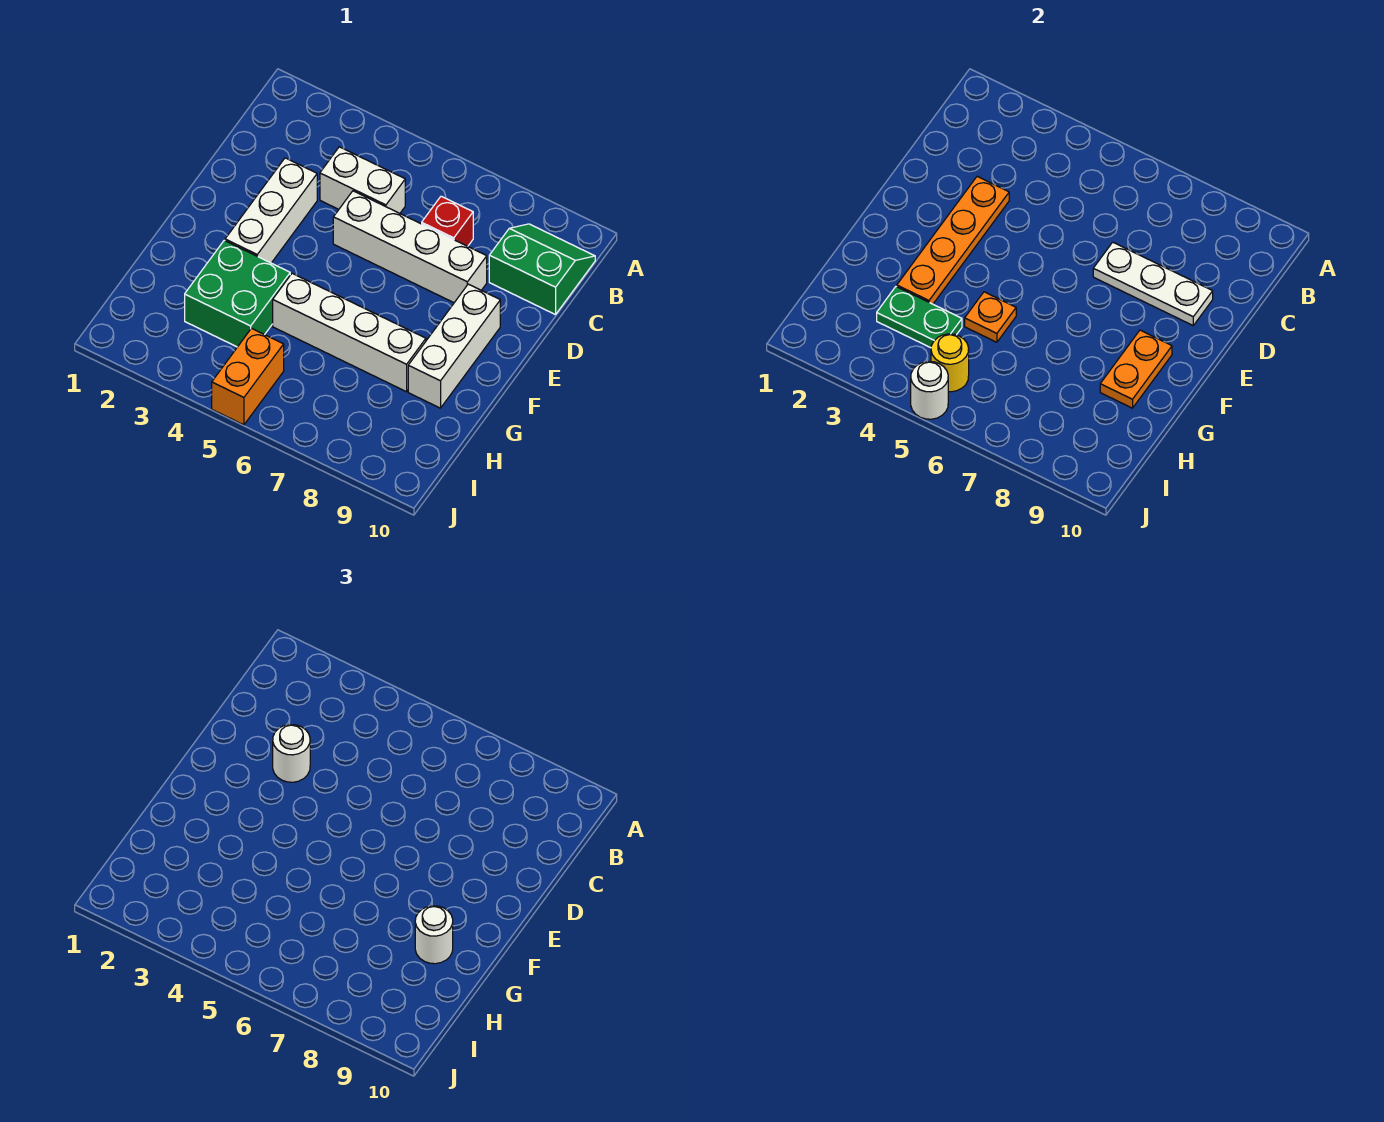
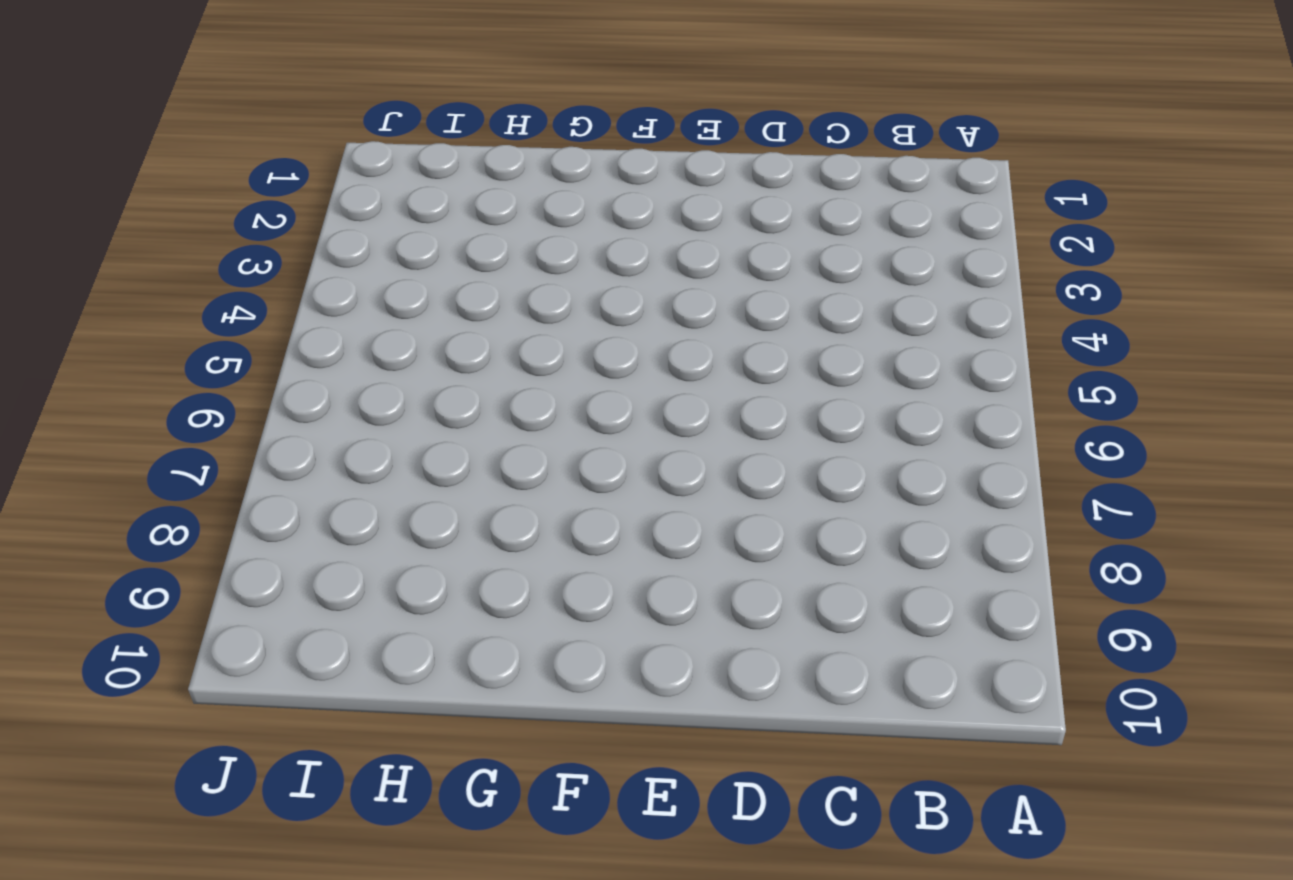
none -> green slope B9:C10 level 1 top C
none -> white brick C4:C5 level 1
none -> red brick C7 level 1

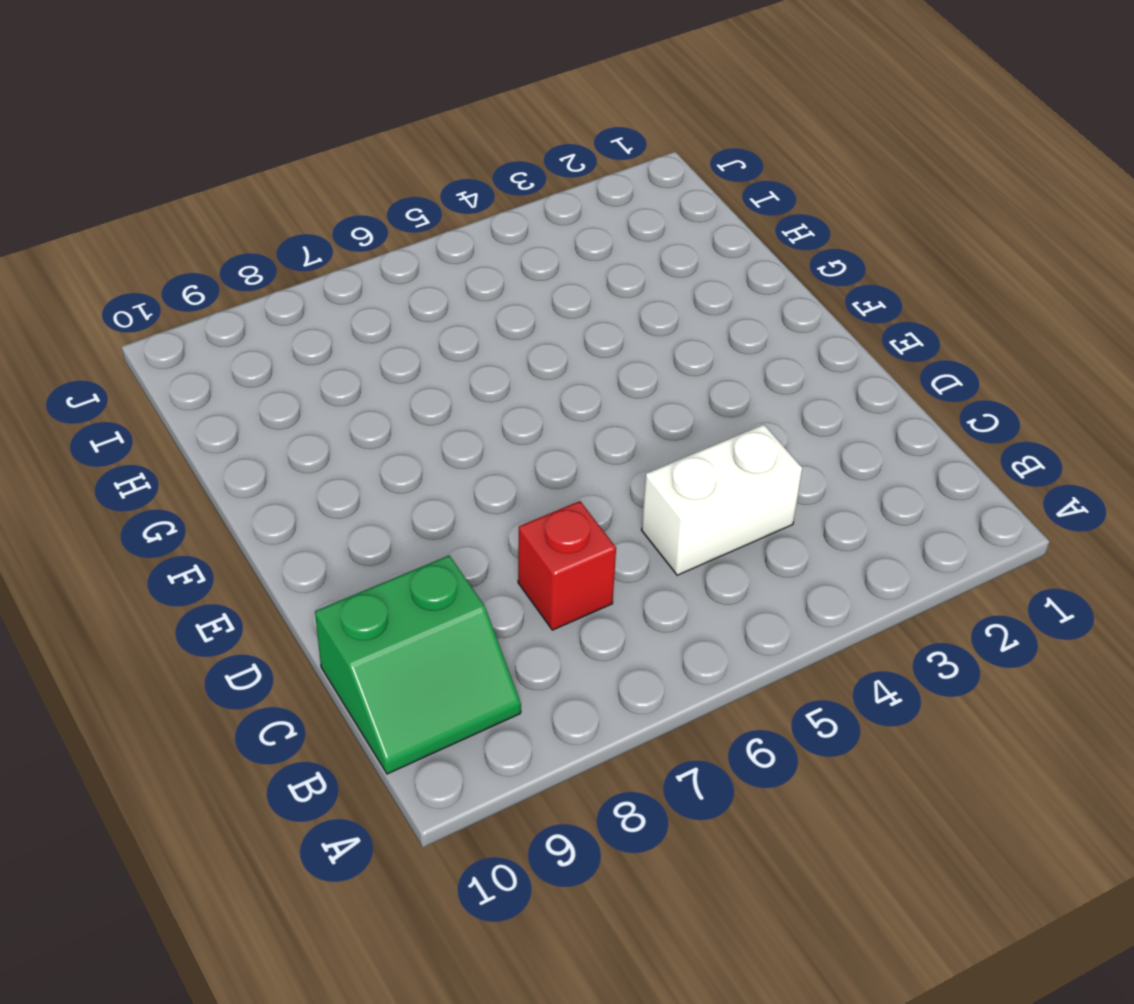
none -> white brick D3:F3 level 1
none -> white brick D5:D8 level 1
none -> white brick E9:G9 level 1

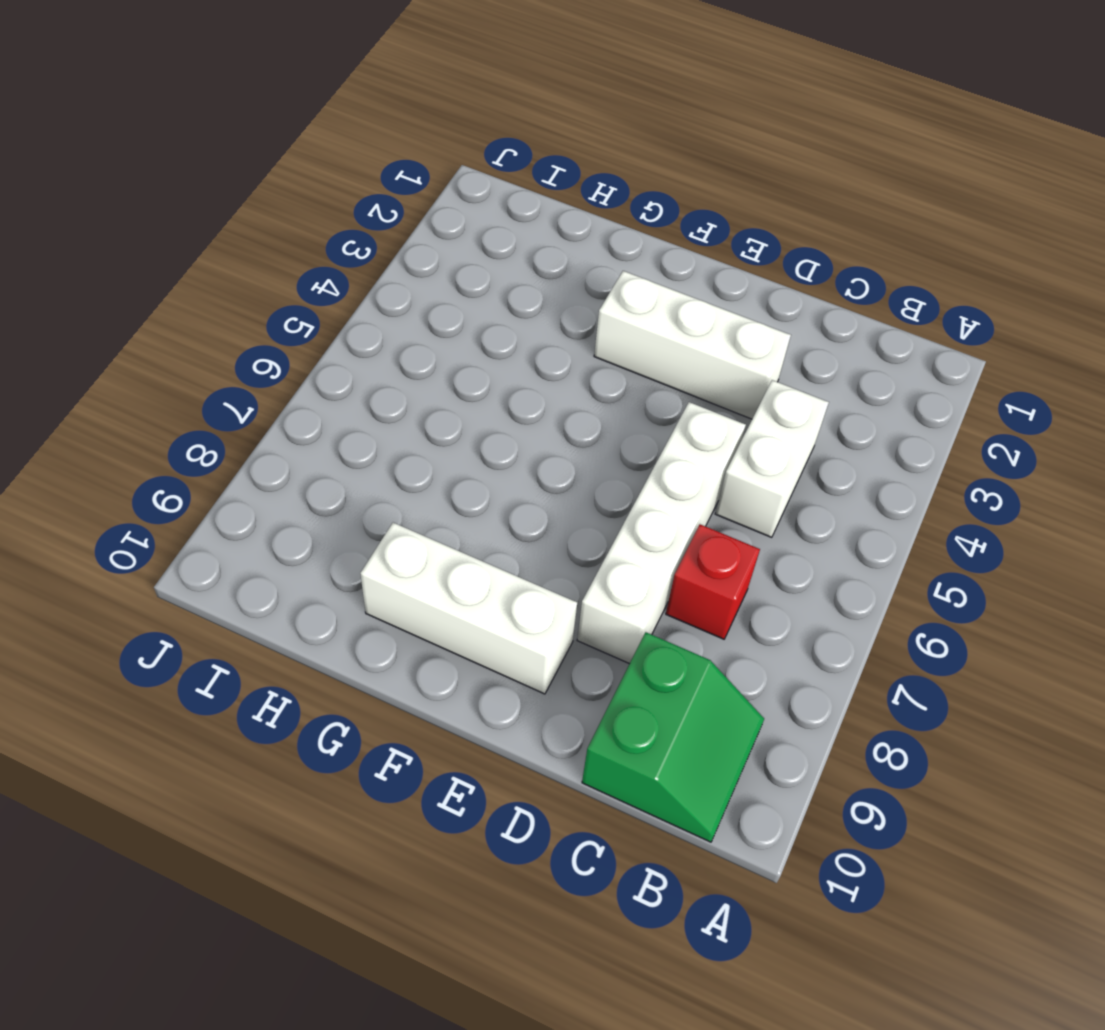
none -> green brick G3:H4 level 1
none -> white brick G5:G8 level 1
none -> orange brick I5:J5 level 1

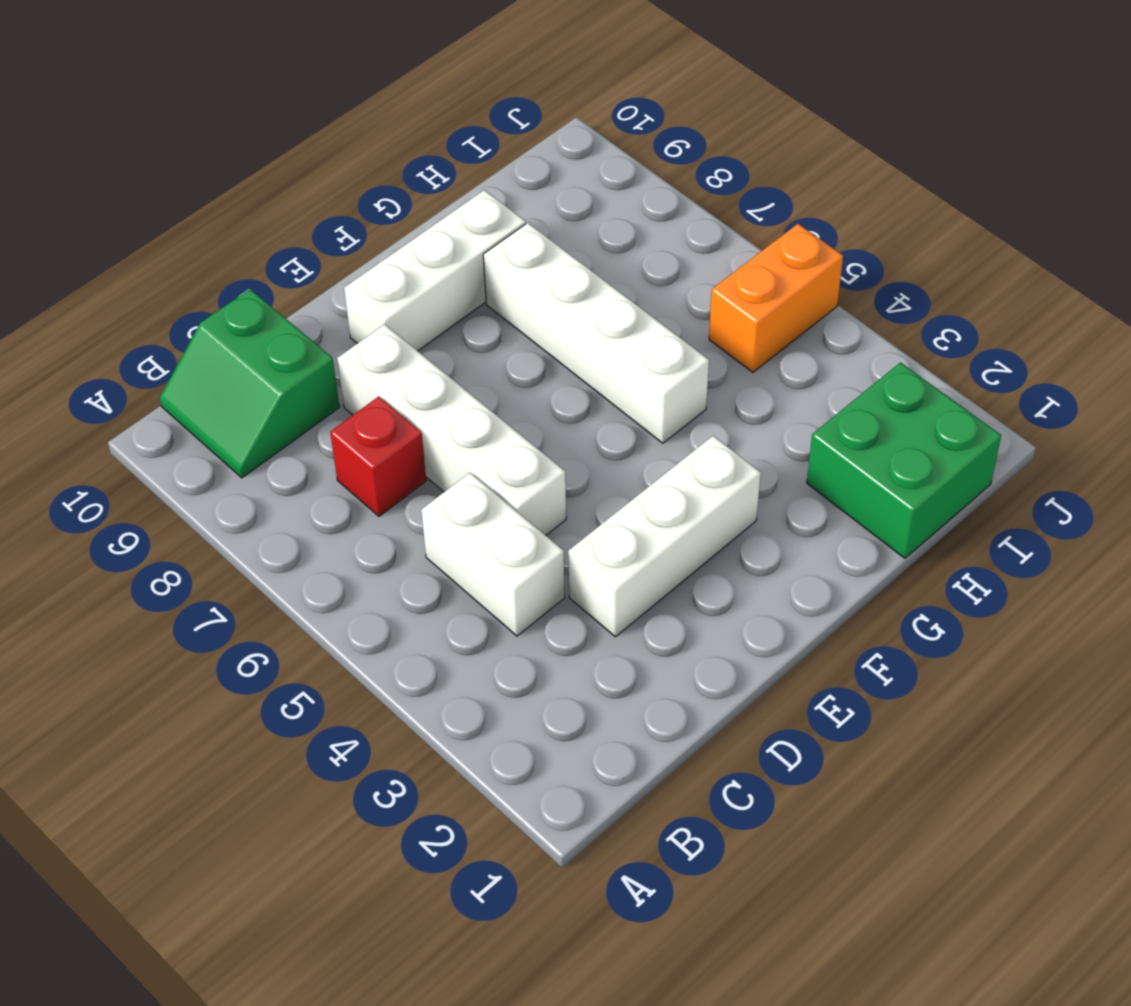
green brick H1:I2 level 1 -> green brick G3:H4 level 1
none -> orange plate D3:G3 level 2
none -> white plate D7:D9 level 2
none -> orange plate F9:G9 level 2

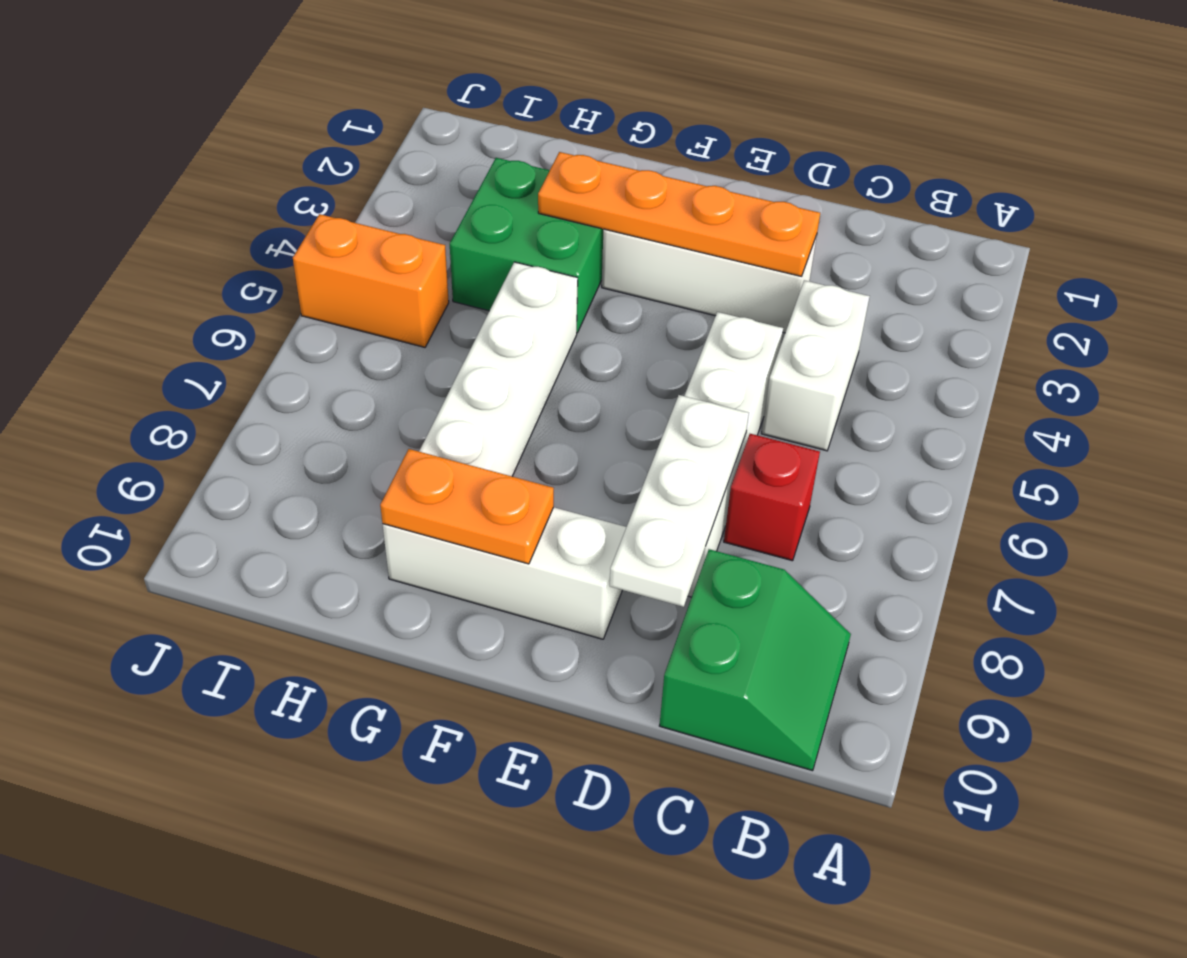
none -> orange plate G5 level 2
none -> green plate H3:H4 level 2
none -> yellow round brick I5 level 2

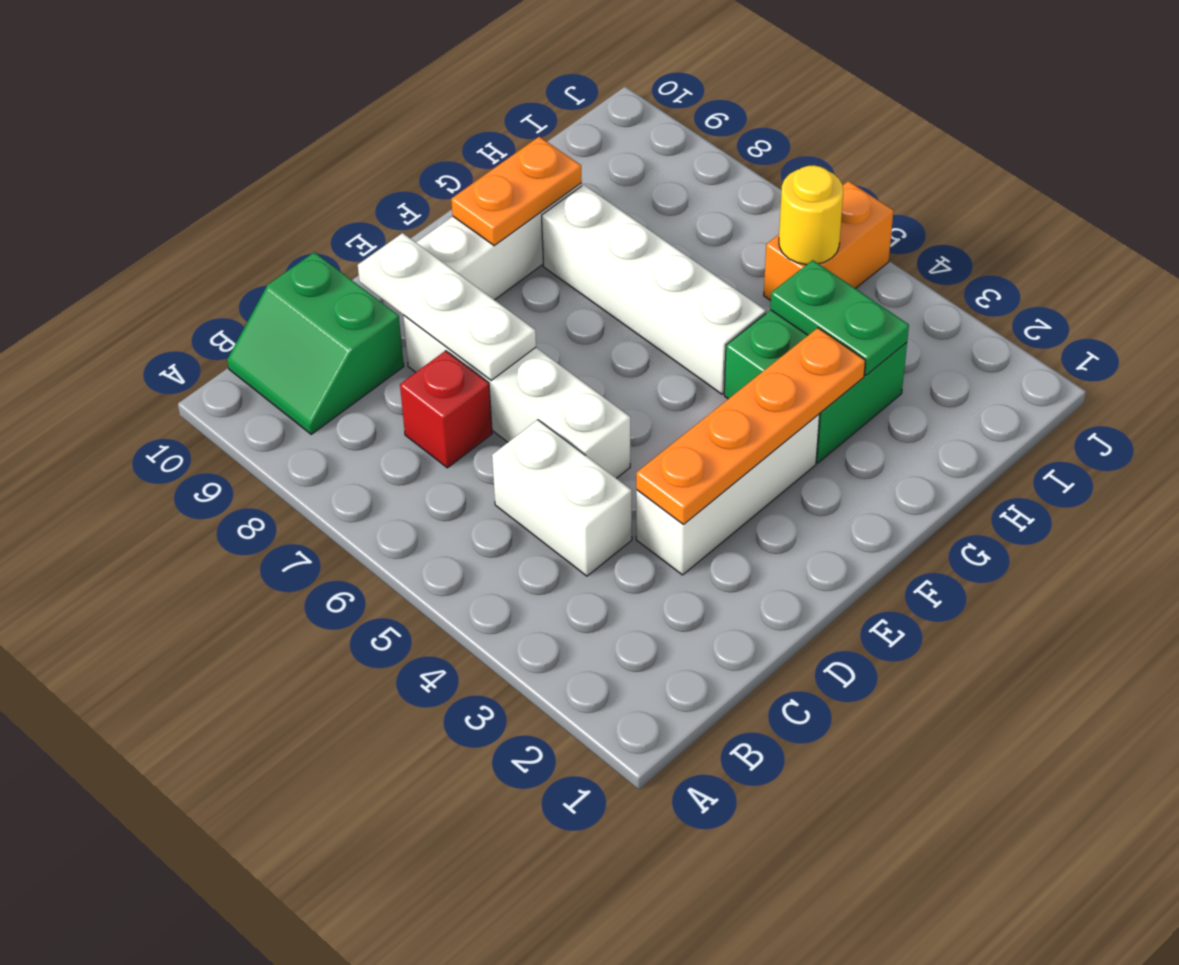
none -> orange plate G5 level 2
none -> white round brick J5 level 2
none -> white round brick D3 level 3

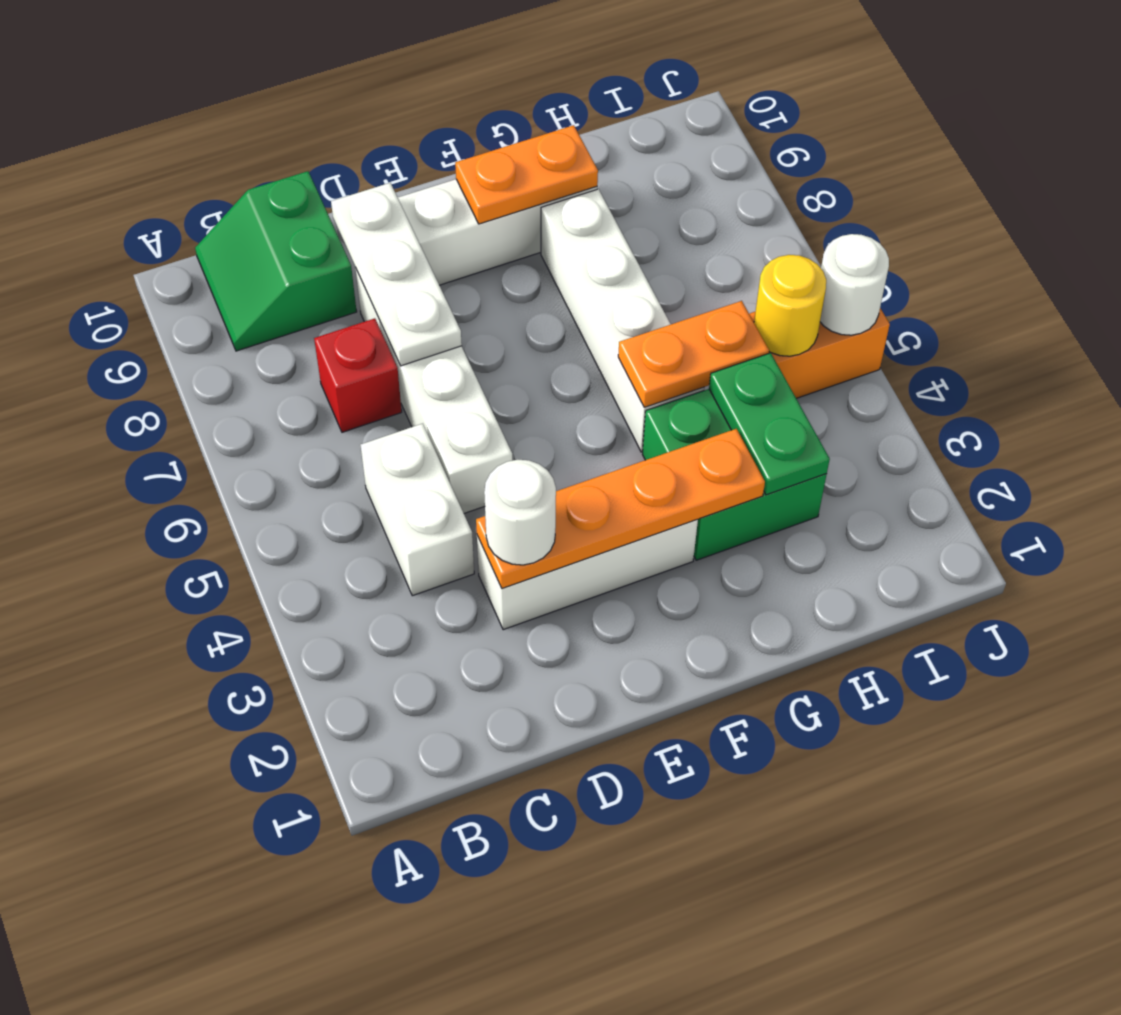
orange plate G5:H5 level 2 -> orange plate G5 level 2
none -> white round brick G9 level 3

